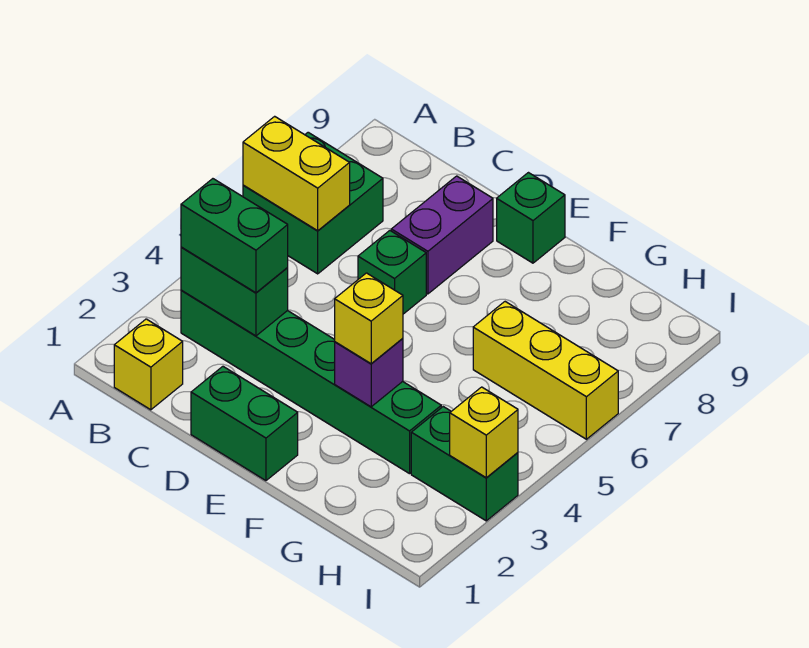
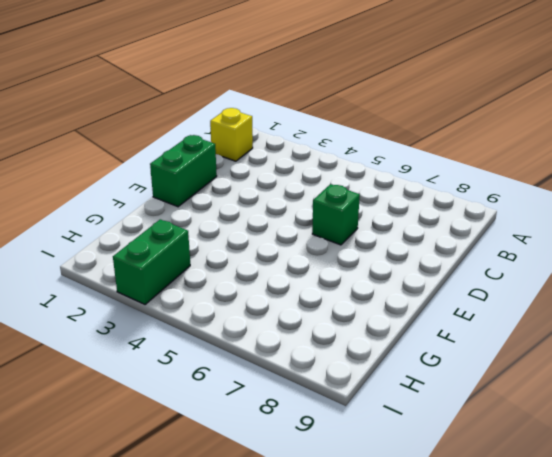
none -> green brick A6:B7 level 1
none -> green brick B3:G3 level 1
none -> purple brick D7:D8 level 1

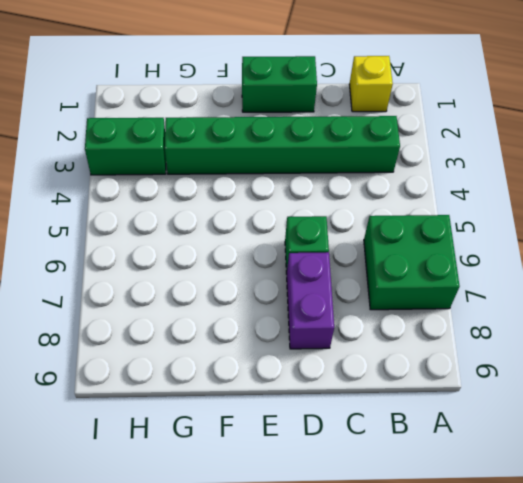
none -> green brick E9 level 1
none -> yellow brick G6:I6 level 1
none -> yellow brick A6:B6 level 2

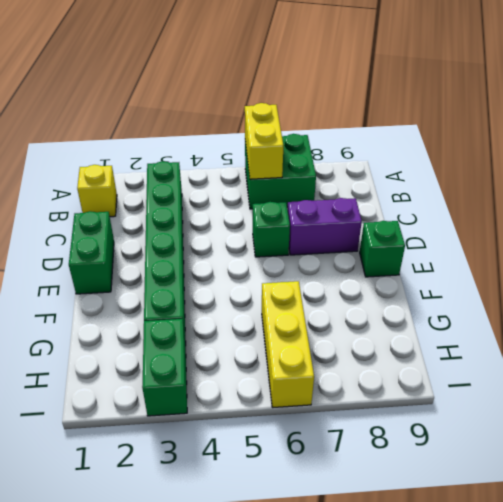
none -> green brick B3:C3 level 2
none -> purple brick F3 level 2
none -> yellow brick I3 level 2

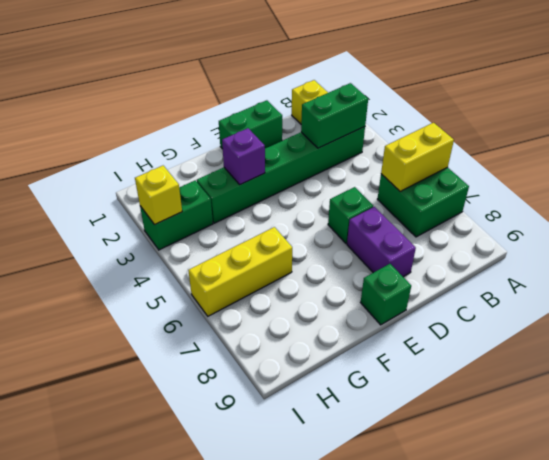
none -> green brick B3:C3 level 3
none -> yellow brick F3 level 3

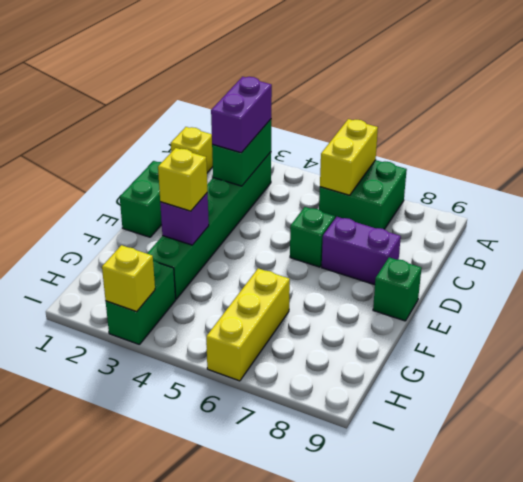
purple brick B3:C3 level 3 -> green brick B3:C3 level 3

